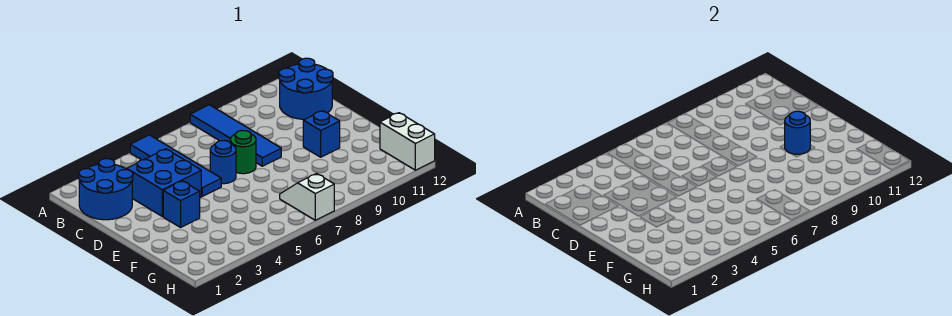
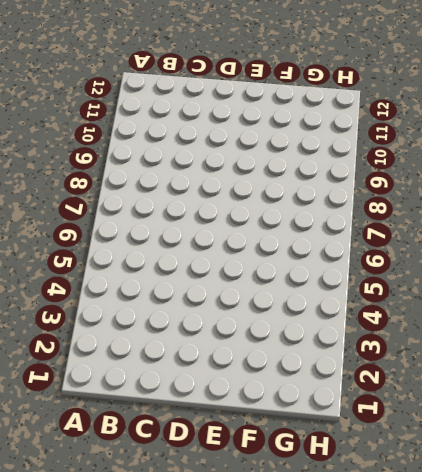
none -> blue tile A5:D5 level 1
none -> blue tile A8:D8 level 1
none -> blue round brick B1:C2 level 1

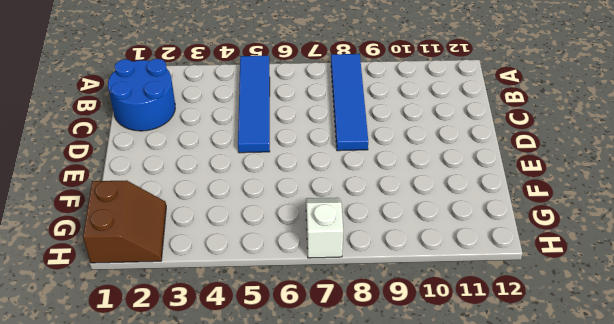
brown slope G1:H2 level 1 top 1 -> none
none -> blue round brick B11:C12 level 1
none -> blue brick C3:D4 level 1
none -> blue round brick D6 level 1

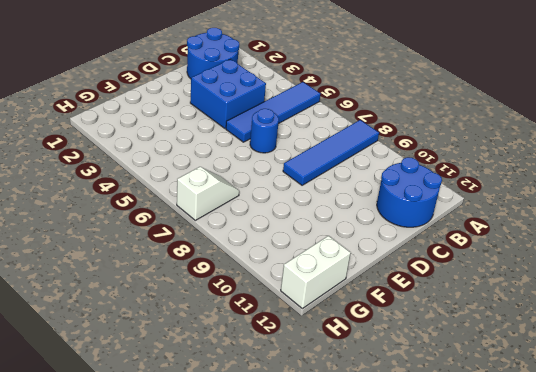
none -> green round brick D7 level 1
none -> blue brick E3 level 1
none -> blue brick E10 level 1

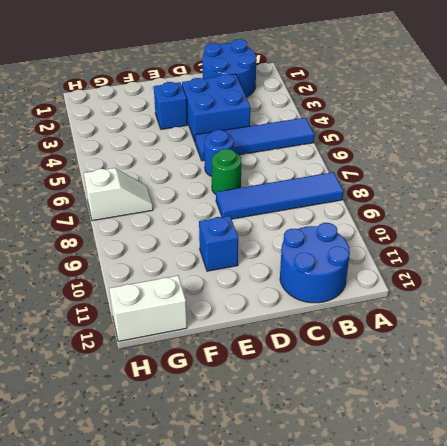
none -> blue round brick E10 level 2

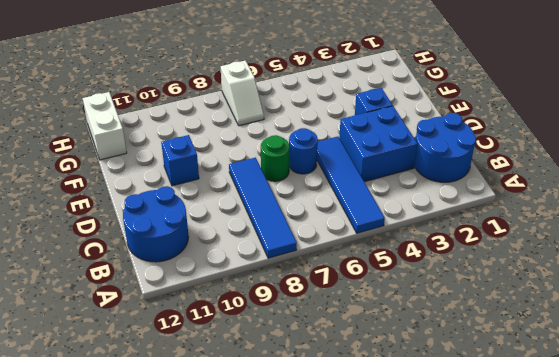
none -> blue round brick E10 level 2

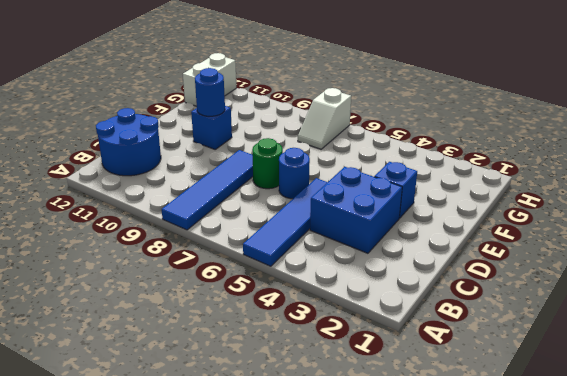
none -> blue round brick B1:C2 level 1

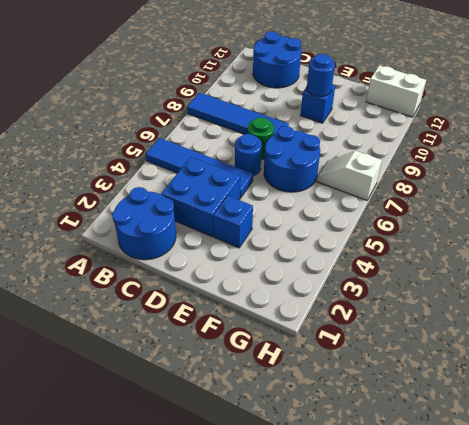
blue round brick E6:F7 level 1 -> none

